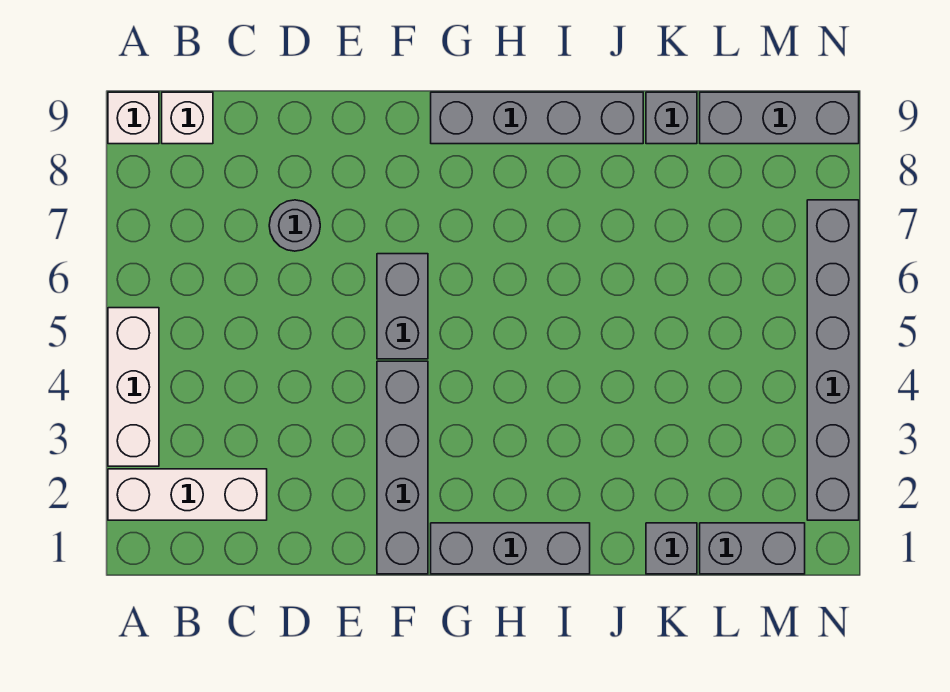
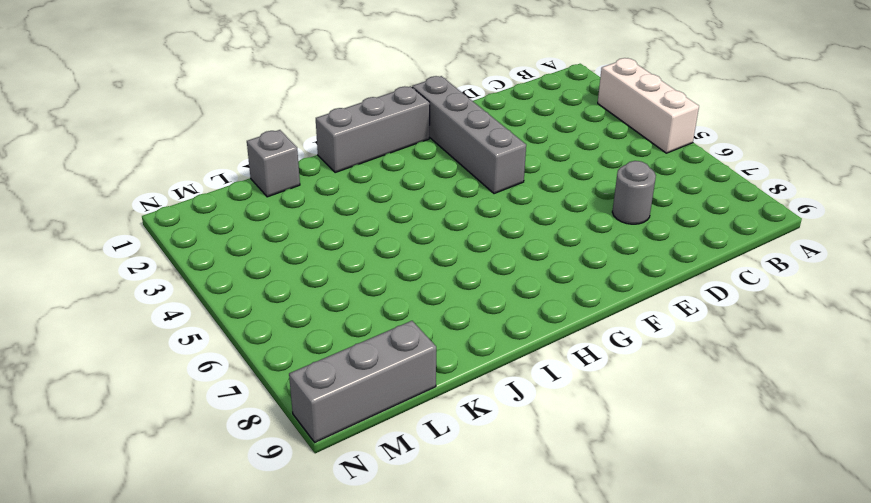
none -> white brick A2:C2 level 1
none -> white brick A9 level 1
none -> white brick B9 level 1

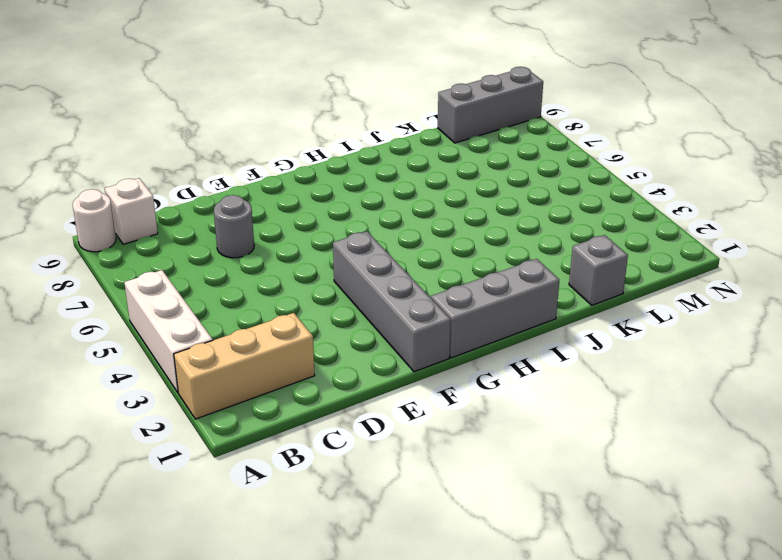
tan brick A2:C2 level 1 -> white brick A2:C2 level 1
white round brick A9 level 1 -> white brick A9 level 1
none -> grey brick F5:F6 level 1
none -> grey brick G9:J9 level 1
none -> grey brick K9 level 1

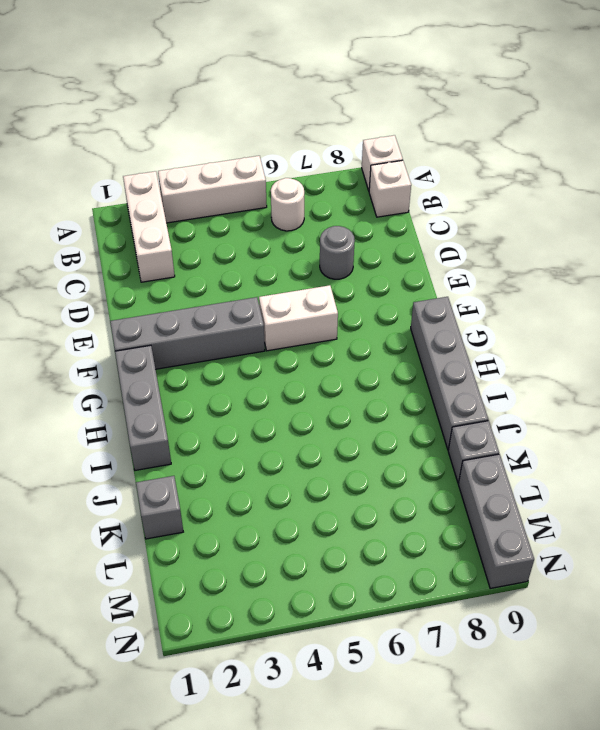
white round brick B6 level 1 -> none
white brick F5:F6 level 1 -> grey brick F5:F6 level 1
none -> grey brick L1:M1 level 1
none -> grey brick N2:N7 level 1

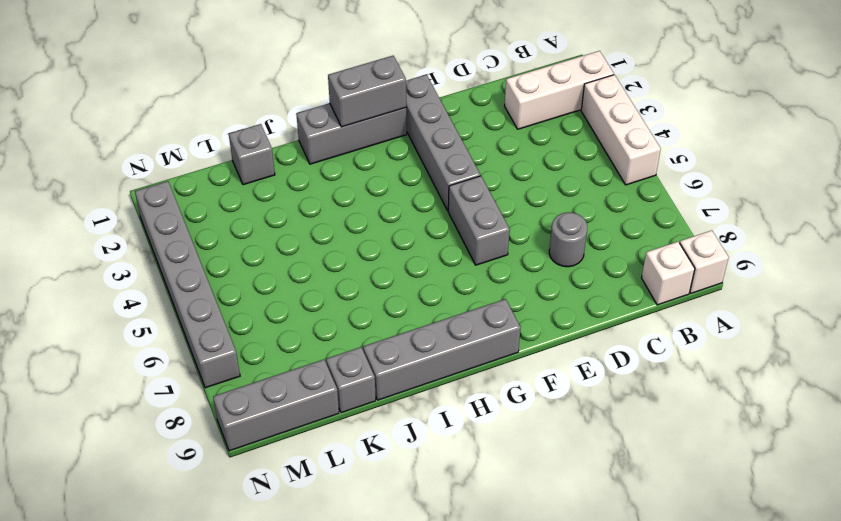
grey brick G1:H1 level 2 -> grey brick L1:M1 level 1

